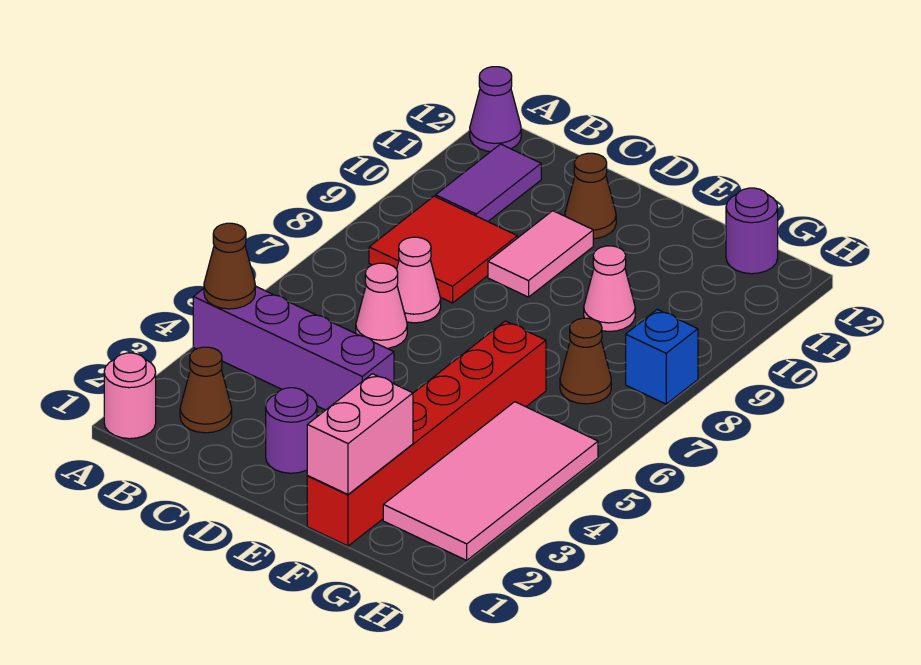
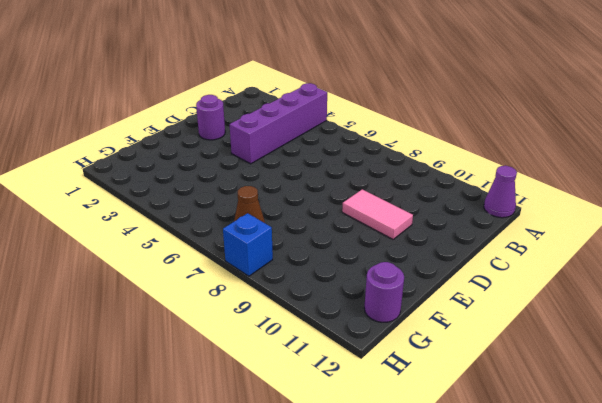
none -> pink round brick A1 level 1
none -> brown cone B2 level 1
none -> red tile B8:C9 level 1

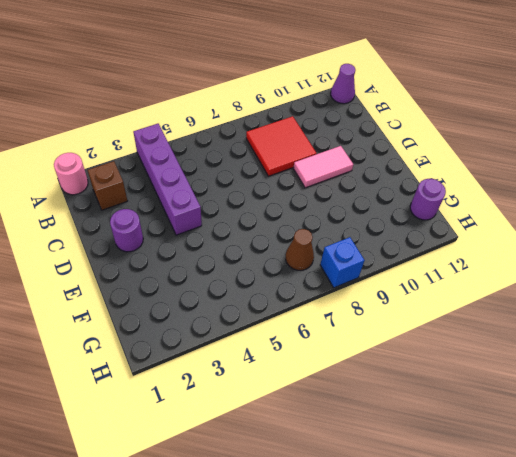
brown brick B2 level 1 -> brown cone B2 level 1
none -> purple tile B10:B11 level 1
none -> pink cone C6 level 1
none -> pink cone C7 level 1

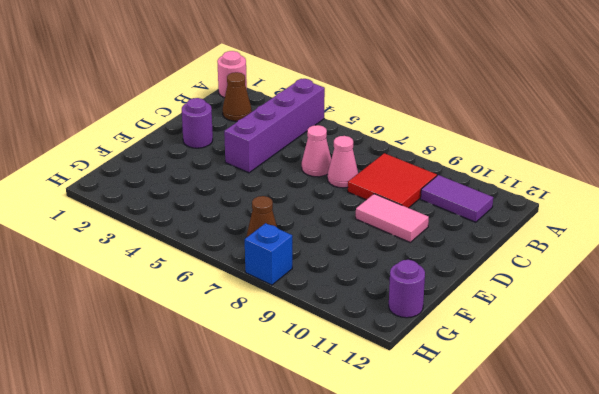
none -> purple cone A12 level 1
none -> brown cone D11 level 1
none -> red brick F1:F6 level 1

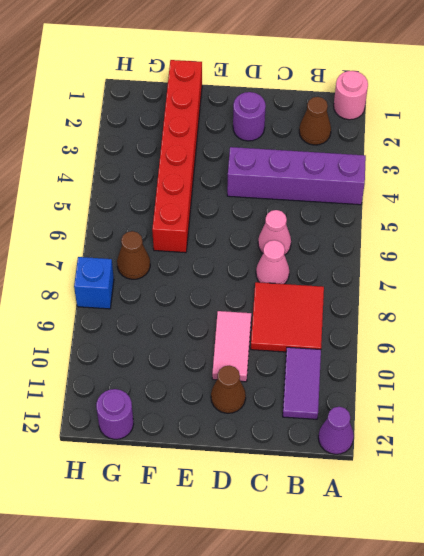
none -> pink cone F9 level 1
none -> pink tile G2:H5 level 1
none -> brown cone A4 level 2

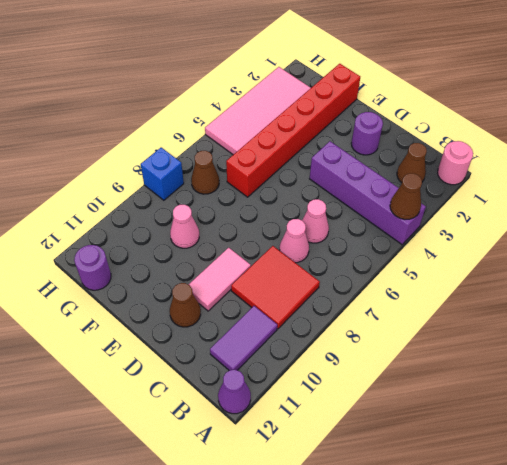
none -> pink brick F1:F2 level 2

